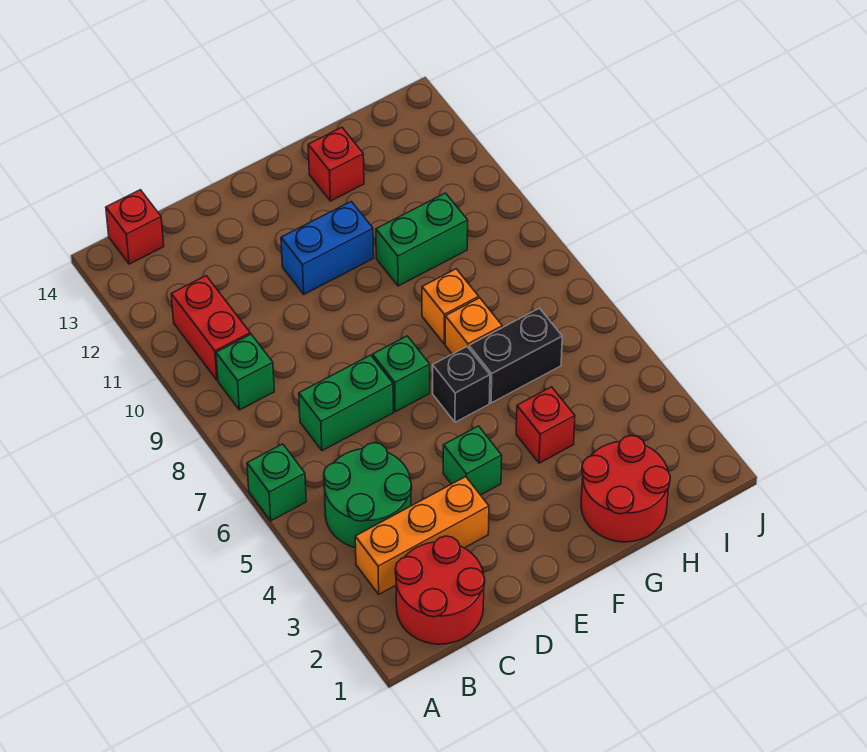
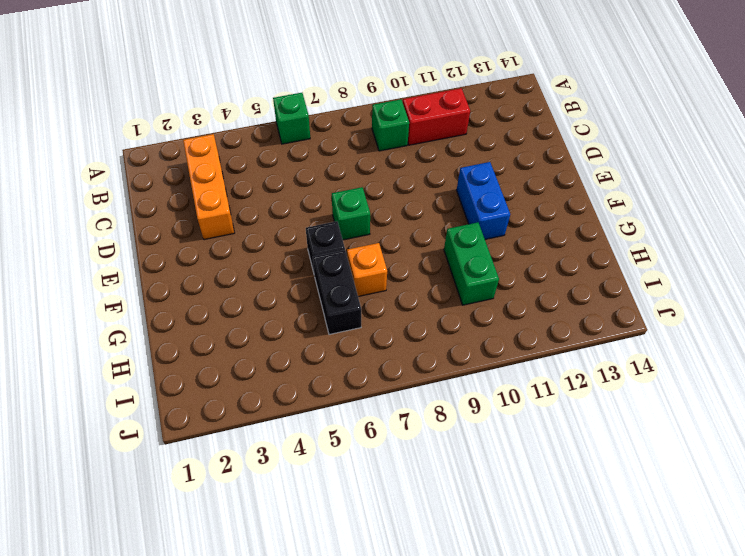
none -> red round brick B1:C2 level 1
none -> green round brick B4:C5 level 1
none -> red brick B14 level 1

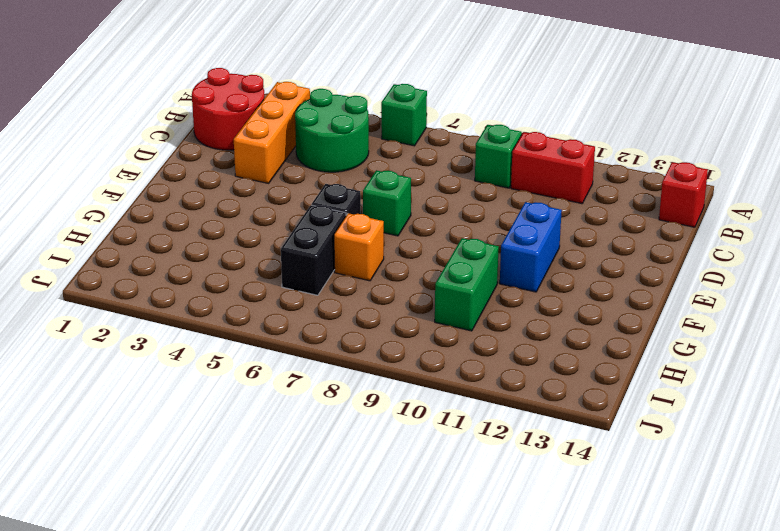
none -> green brick C7:D7 level 1
none -> green brick E4 level 1
none -> red round brick G1:H2 level 1

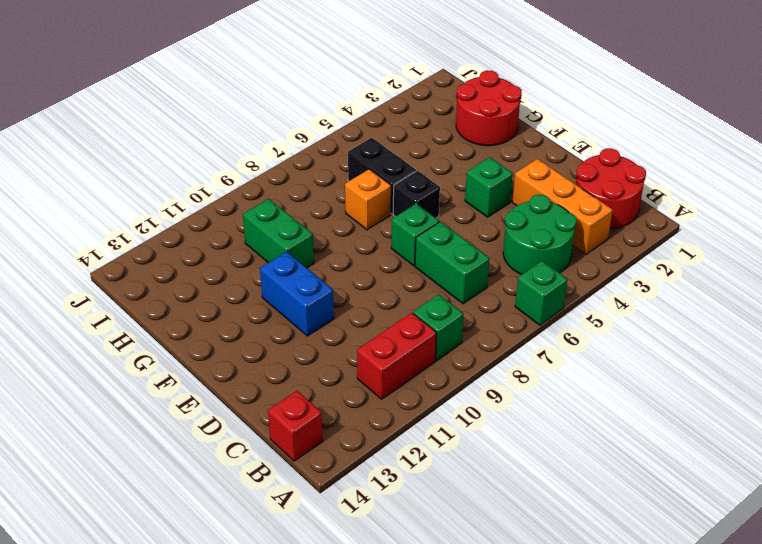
none -> red brick G4 level 1
none -> orange brick G8 level 1
none -> red brick G13 level 1

